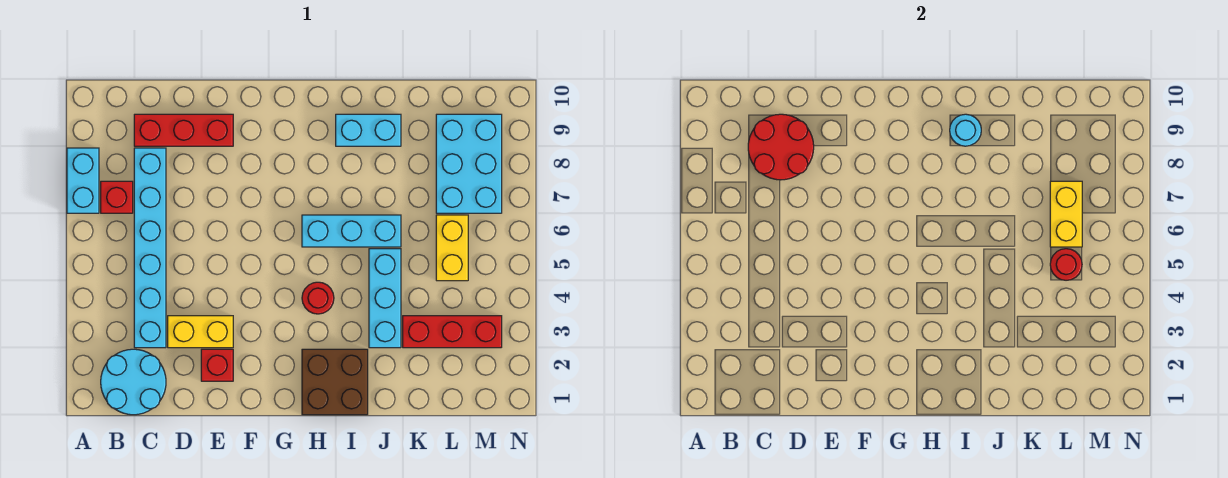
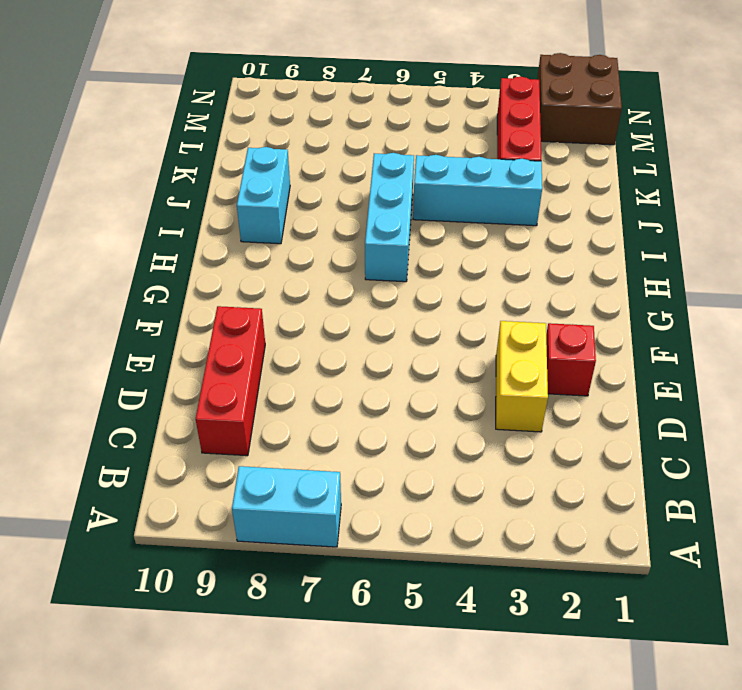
brown brick M1:N2 level 1 -> brown brick H1:I2 level 1
none -> cyan round brick B1:C2 level 1
none -> red brick B7 level 1
none -> cyan brick C3:C8 level 1

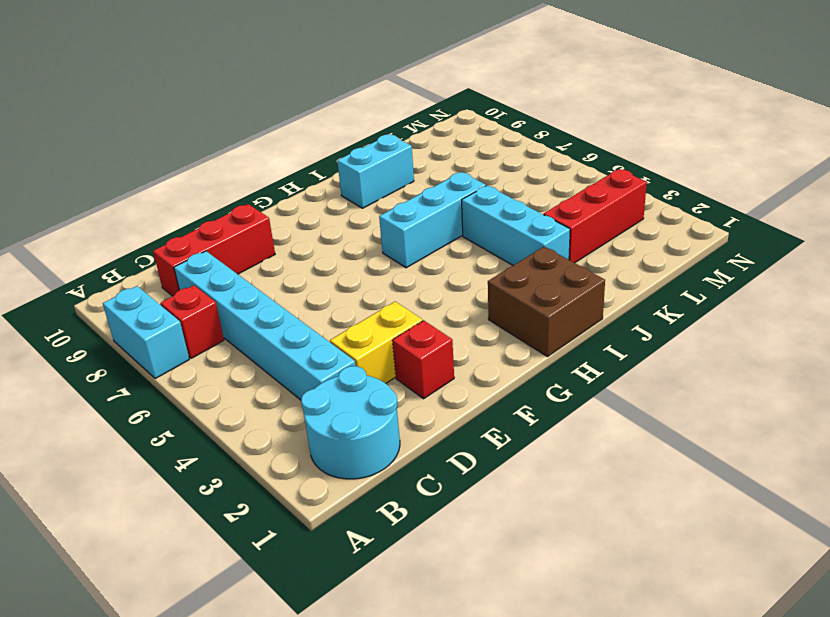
none -> red round brick H4 level 1
none -> yellow brick L5:L6 level 1
none -> cyan brick L7:M9 level 1

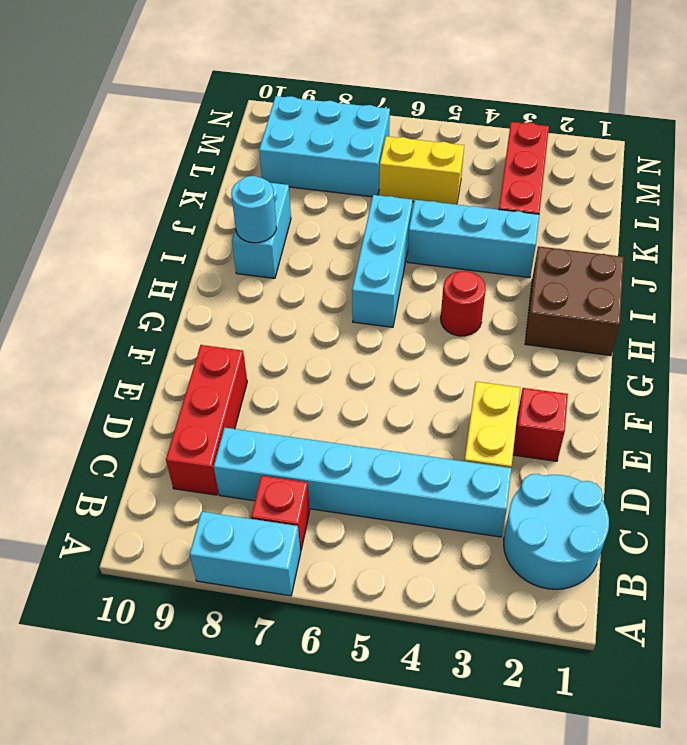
none -> red round brick C8:D9 level 2
none -> red round brick L5 level 2
none -> yellow brick L6:L7 level 2

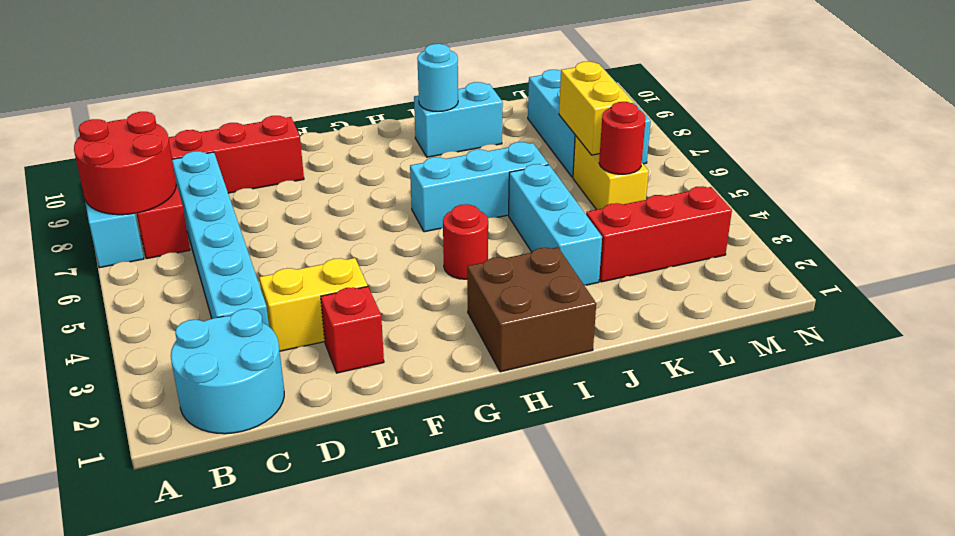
red round brick A7:B8 level 2 -> red round brick C8:D9 level 2

